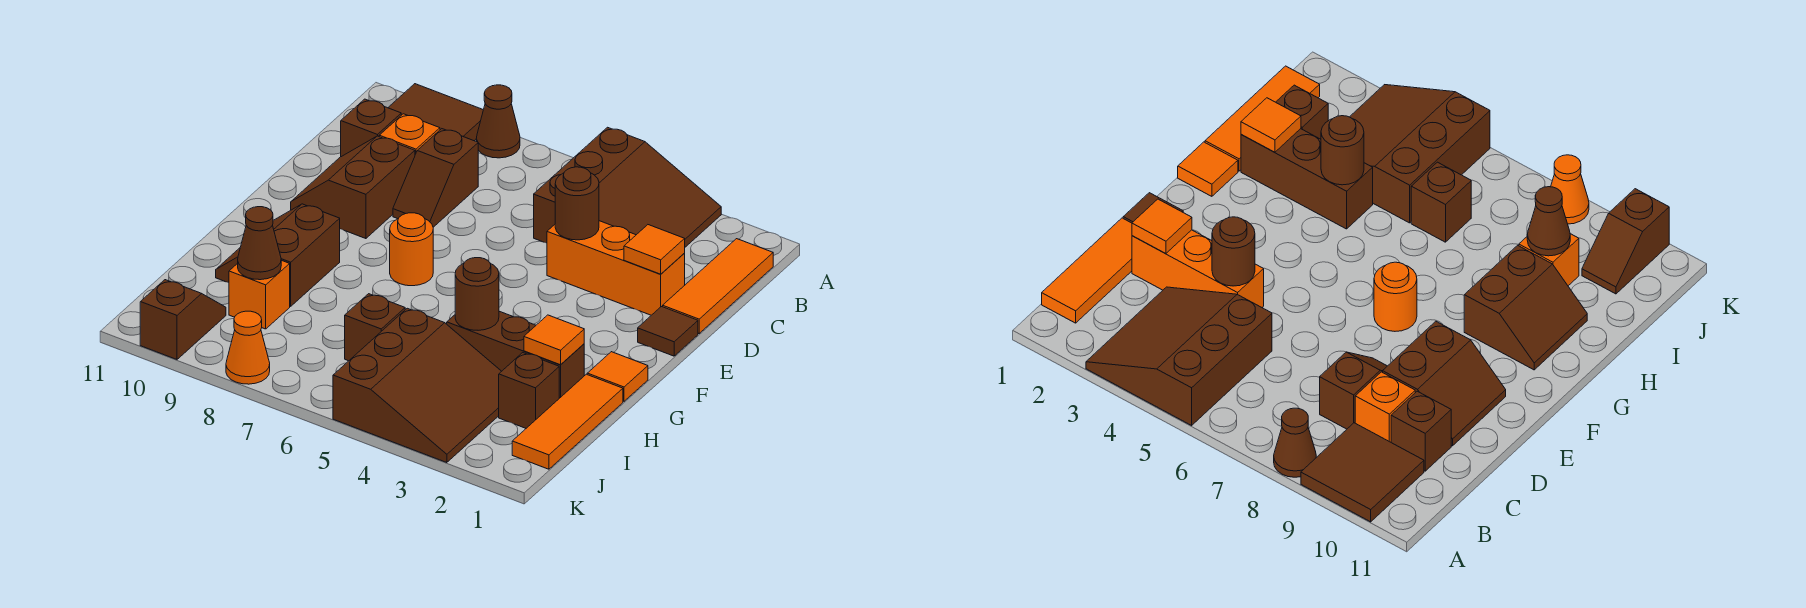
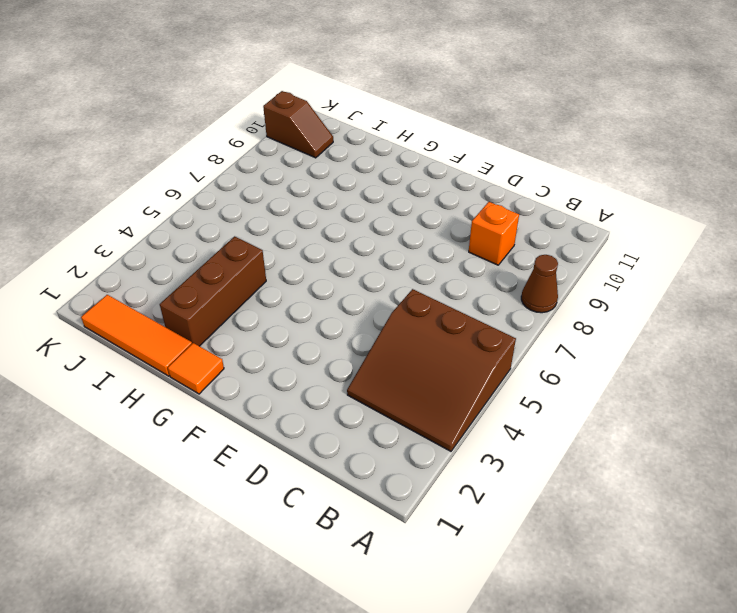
none -> brown tile A9:B10 level 1
none -> orange tile B1:D1 level 1
none -> brown slope C8:D8 level 1 top C

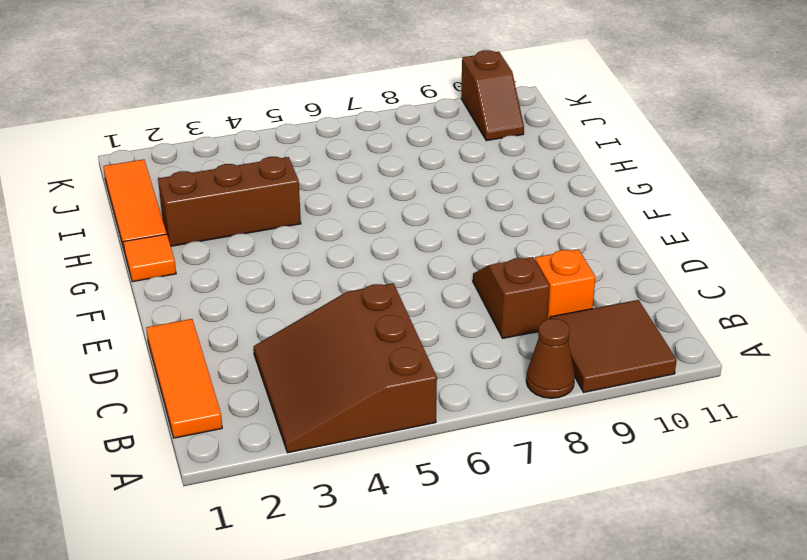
none -> brown brick C10 level 1
none -> orange brick D2:D4 level 1
none -> brown slope D9:E10 level 1 top 9

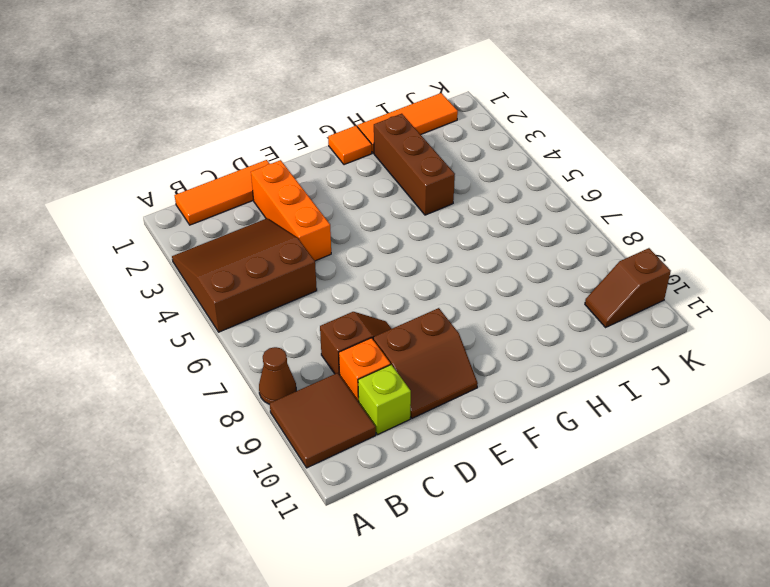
lime brick C10 level 1 -> brown brick C10 level 1
none -> brown tile E1 level 1
none -> orange round brick F7 level 1
none -> brown slope G9:H10 level 1 top 9

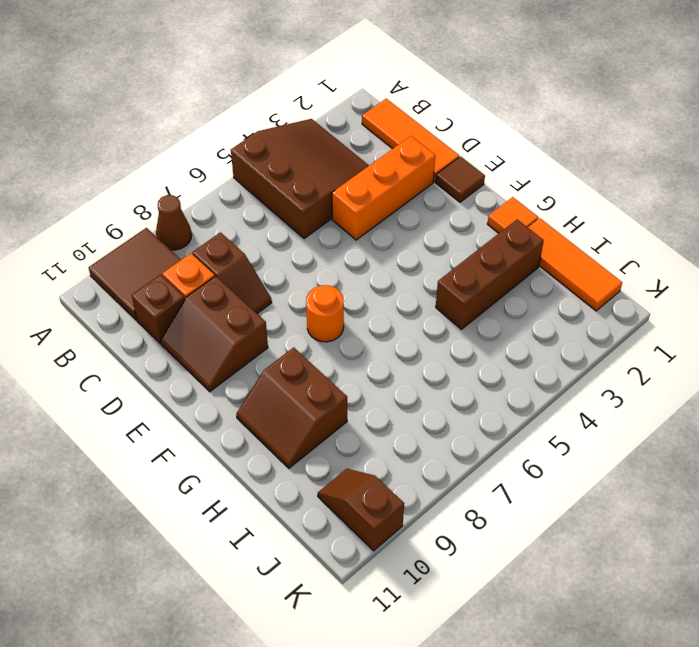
none -> brown brick I2 level 1
none -> brown slope I3:K5 level 1 top 5
none -> brown brick I6 level 1

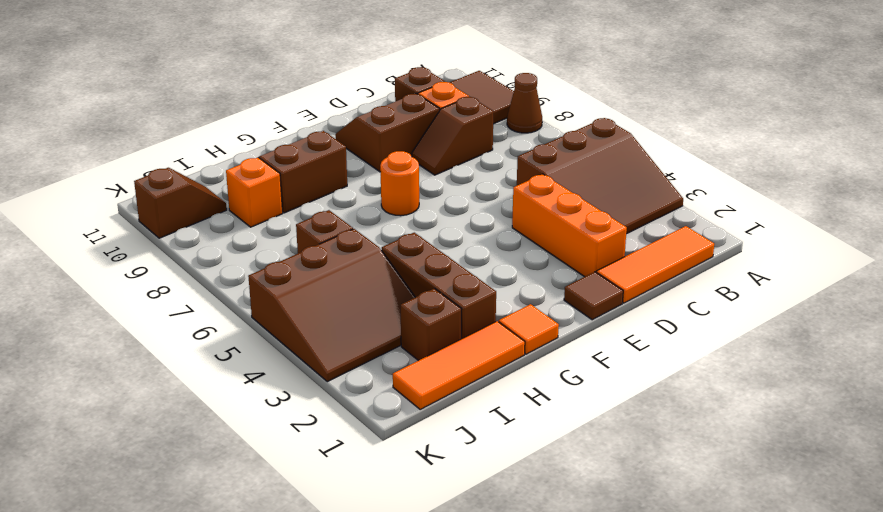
none -> orange cone K8 level 1
none -> orange tile D2 level 2
none -> brown round brick D4 level 2

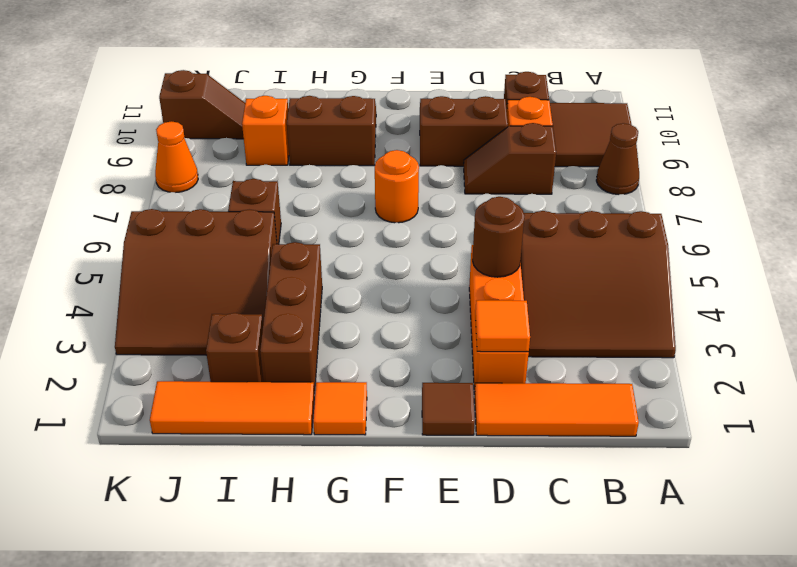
none -> orange tile H2 level 2
none -> brown round brick H4 level 2
none -> brown cone I9 level 2

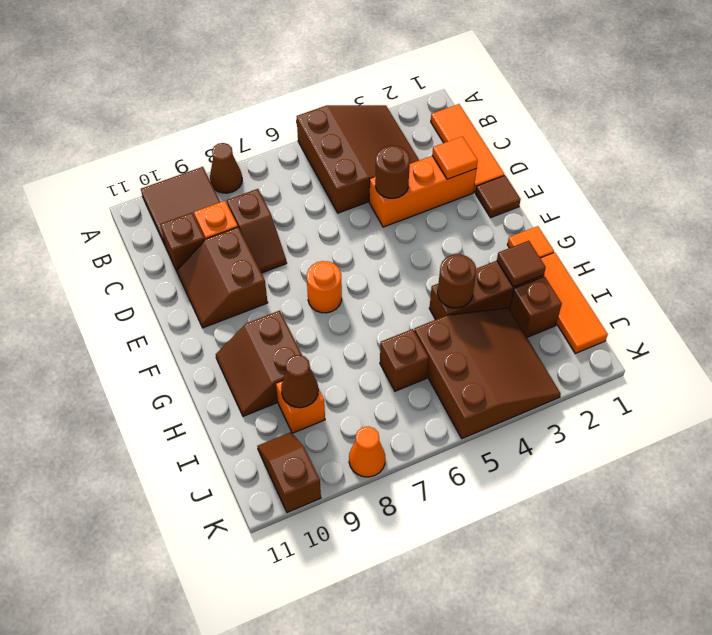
brown tile H2 level 2 -> orange tile H2 level 2

